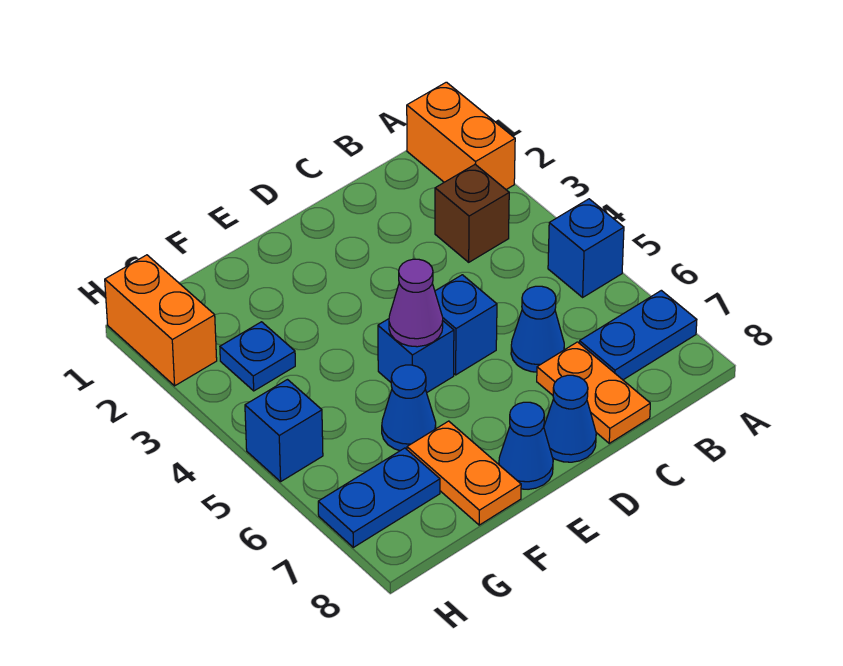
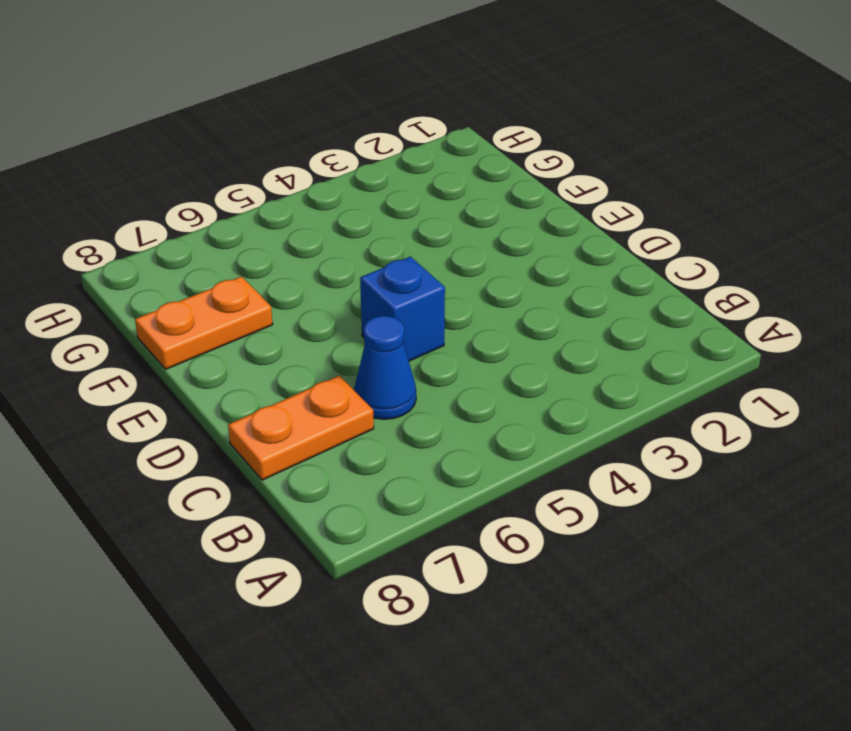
none -> orange brick A1:A2 level 1
none -> blue brick A5 level 1
none -> blue plate A7:B7 level 1

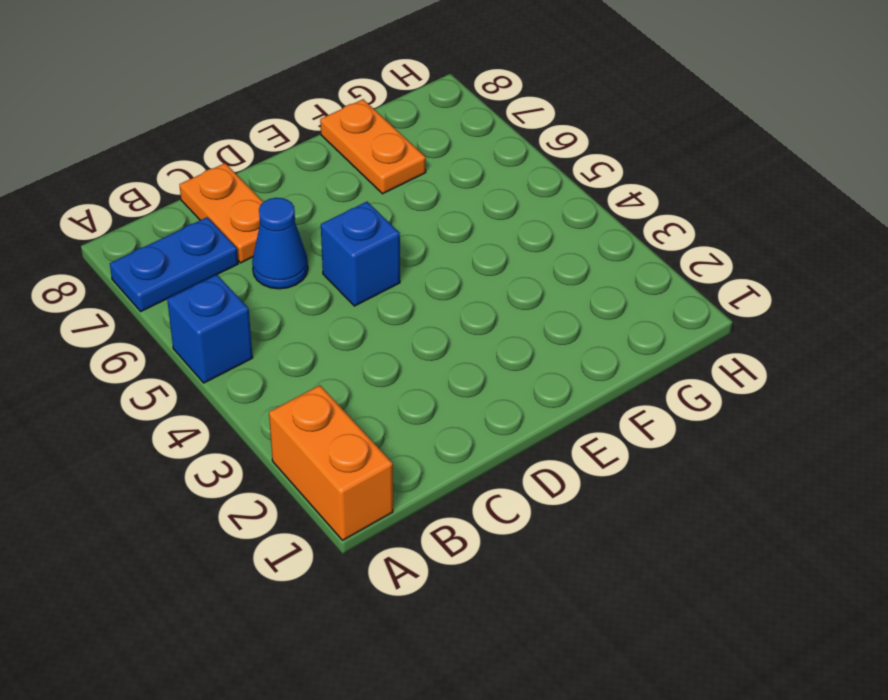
none -> brown brick B3 level 1
none -> blue cone D8 level 1
none -> blue brick E5 level 1

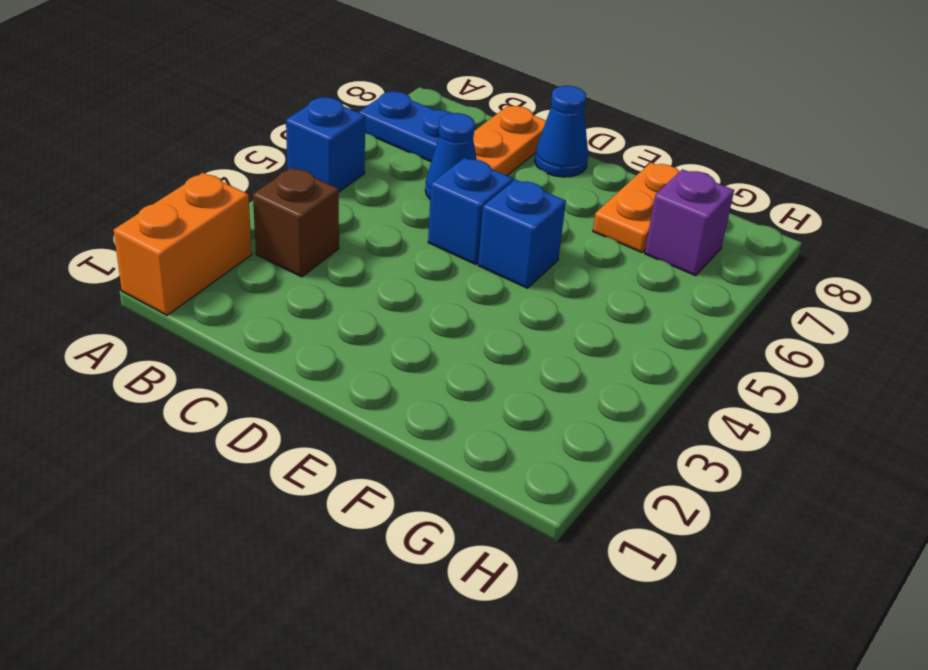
purple brick G7 level 1 -> blue plate G7:H7 level 1
none -> blue cone E8 level 1
none -> blue cone F6 level 1
none -> blue plate G3 level 1

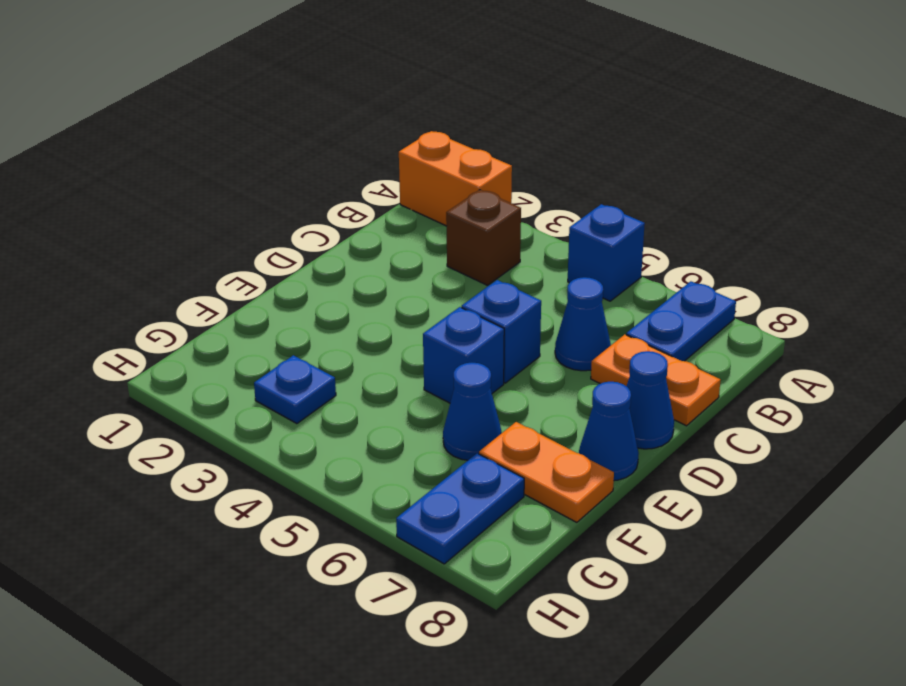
none -> orange brick H1:H2 level 1
none -> blue brick H5 level 1
none -> purple cone E5 level 2

